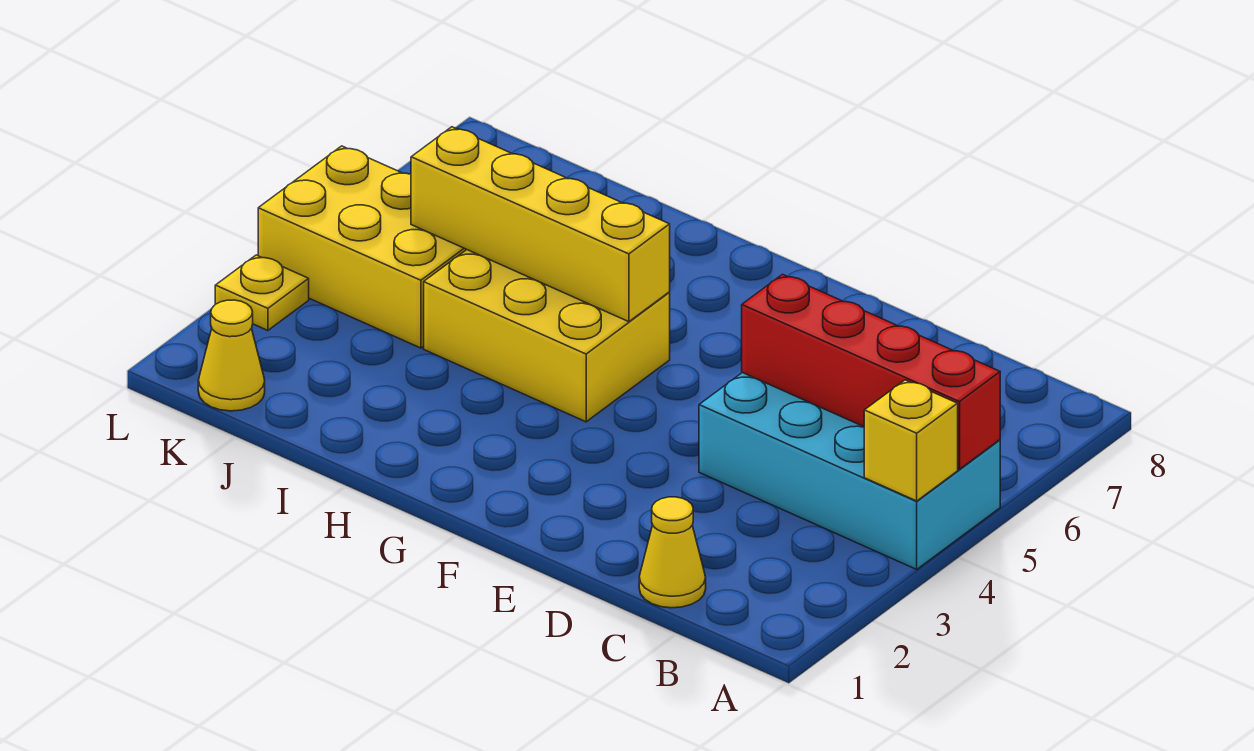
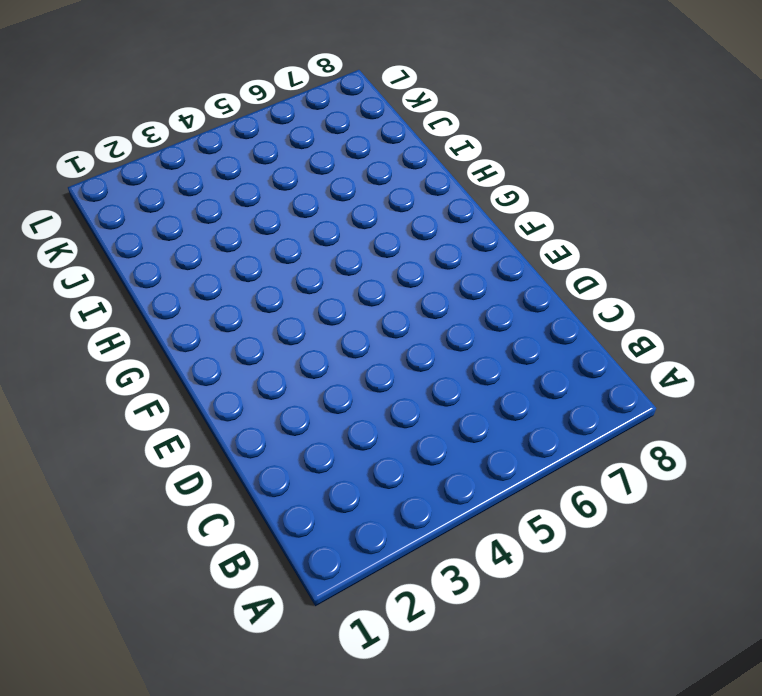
none -> cyan brick A4:D5 level 1
none -> yellow cone C1 level 1

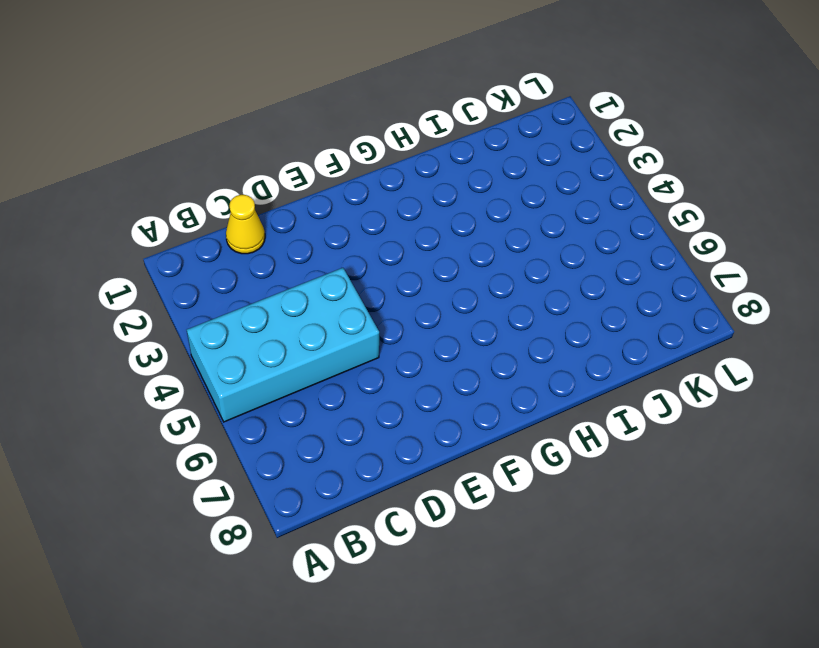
none -> yellow brick G4:I5 level 1
none -> yellow brick J4:L5 level 1

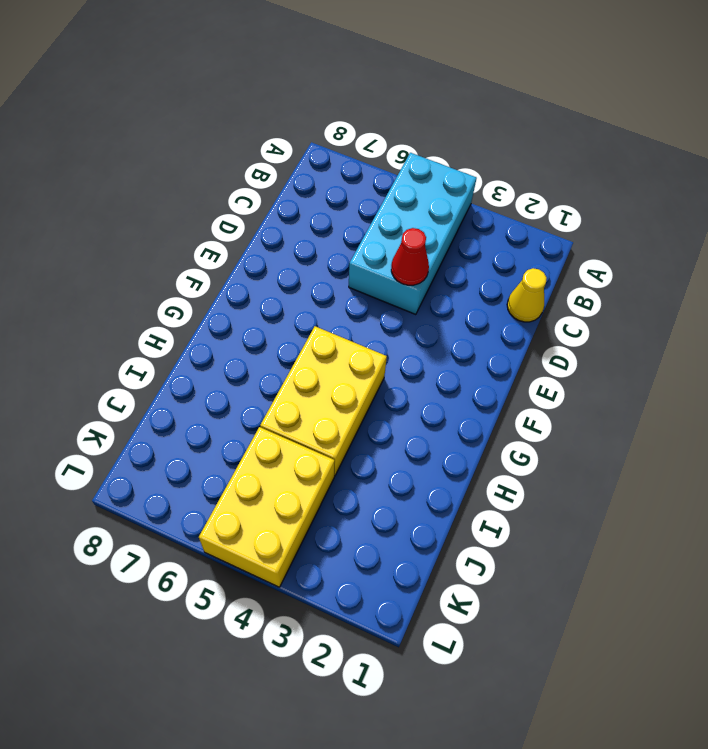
red cone D4 level 2 -> none
none -> yellow cone K1 level 1
none -> yellow plate L3 level 1

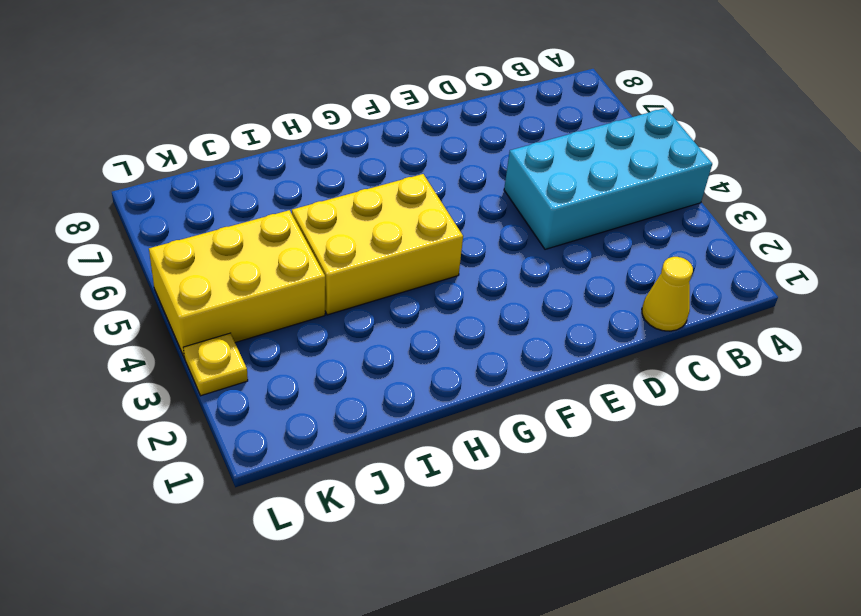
none -> yellow cone K1 level 1
none -> yellow brick A4 level 2

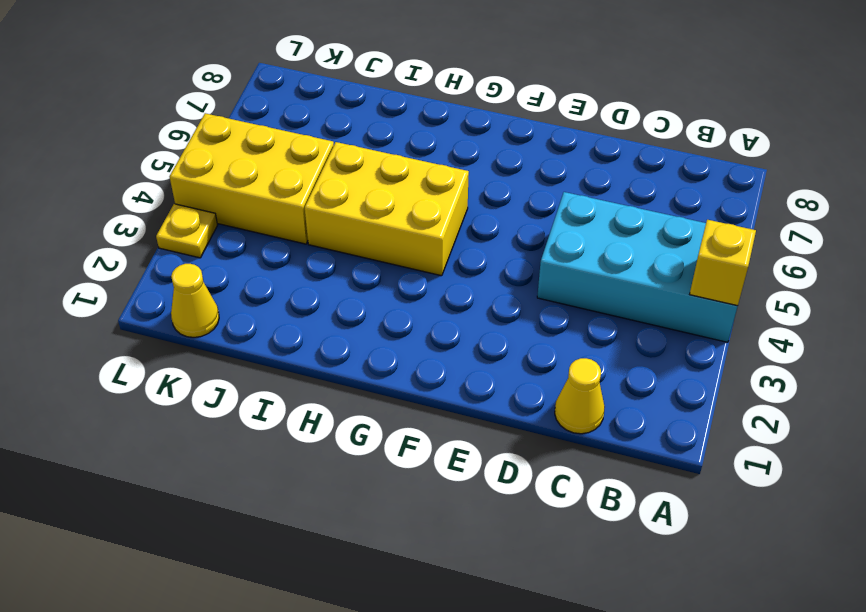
none -> red brick A5:D5 level 2
none -> yellow brick G5:J5 level 2

